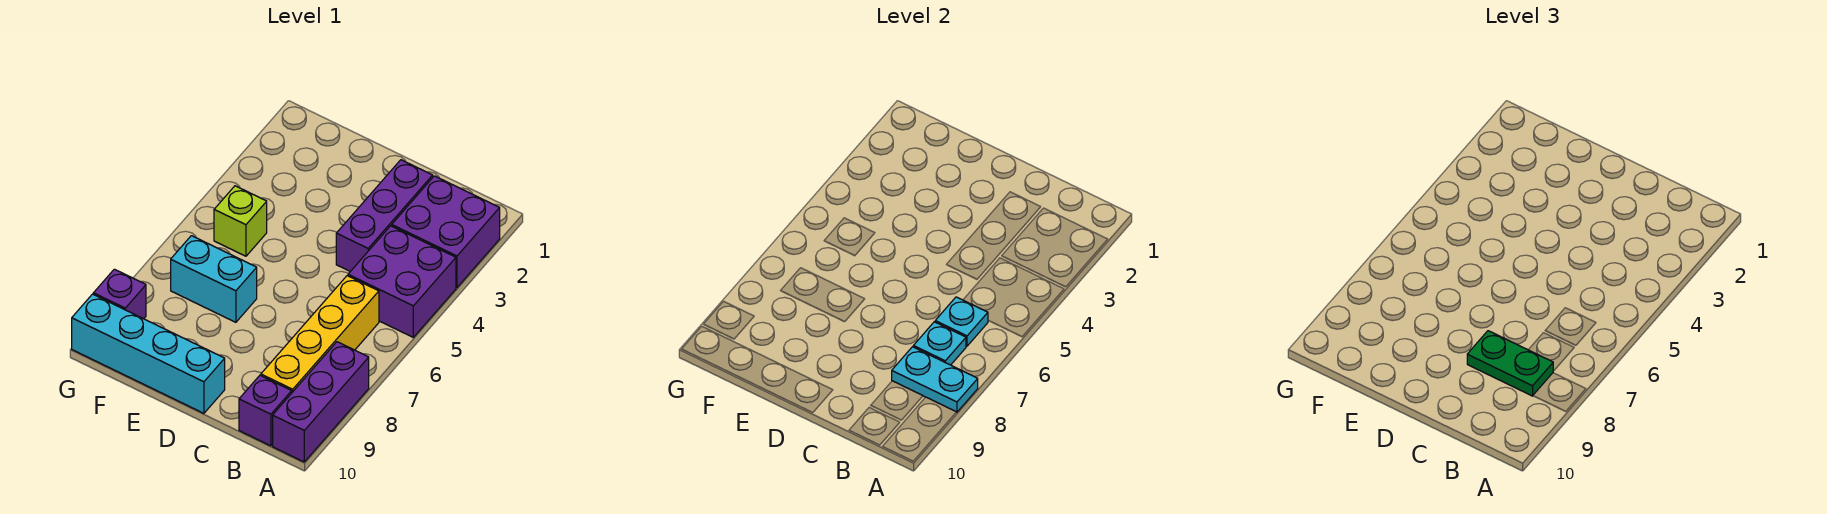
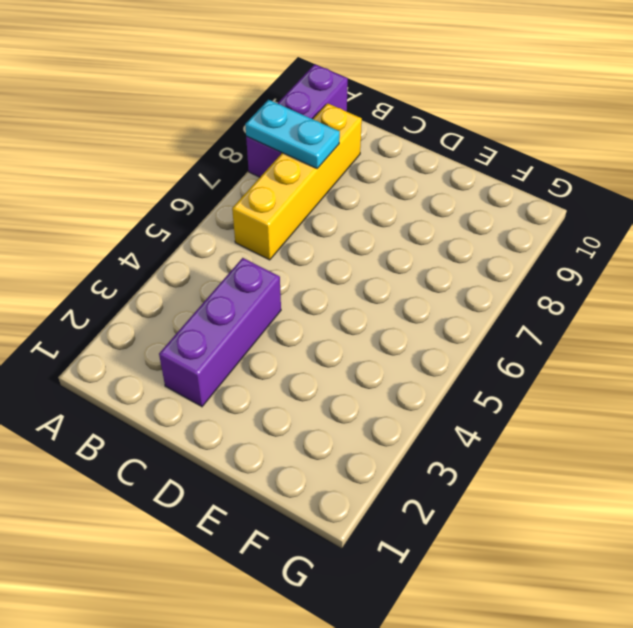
none -> purple brick A2:B3 level 1
none -> purple brick A4:B5 level 1
none -> purple brick B10 level 1

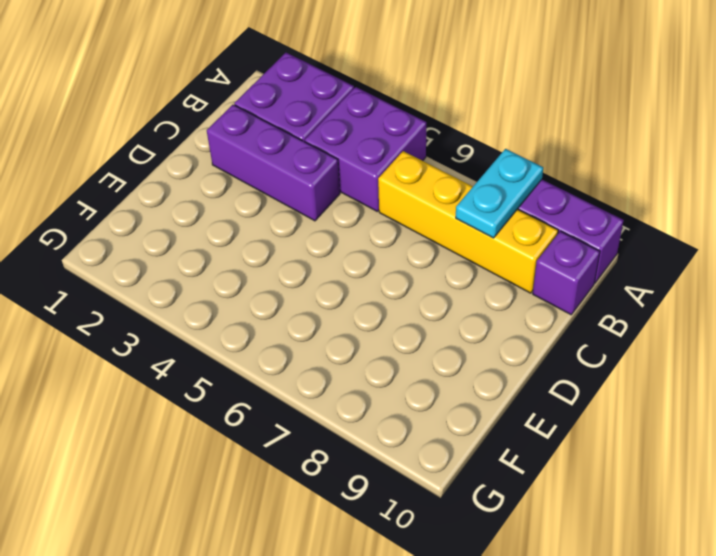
none -> cyan brick D10:G10 level 1
none -> cyan brick E7:F7 level 1
none -> lime brick F5 level 1

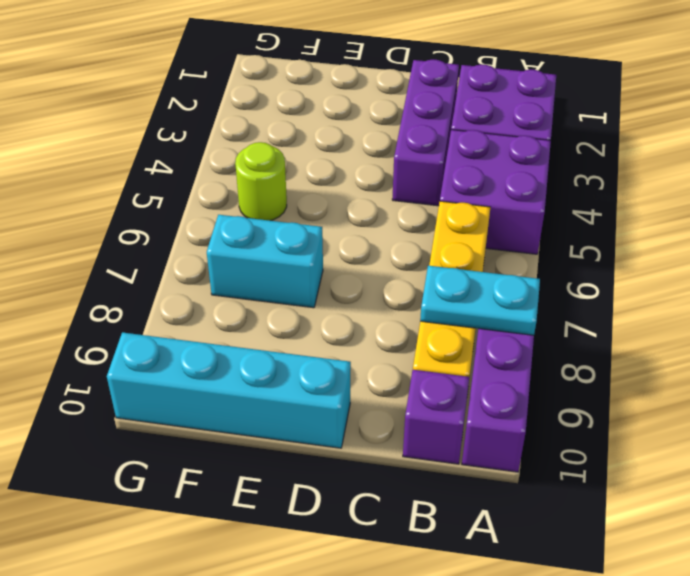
lime round brick F5 level 1 -> lime brick F5 level 1
none -> purple brick G9 level 1
none -> cyan plate B6 level 2
none -> cyan plate B7 level 2

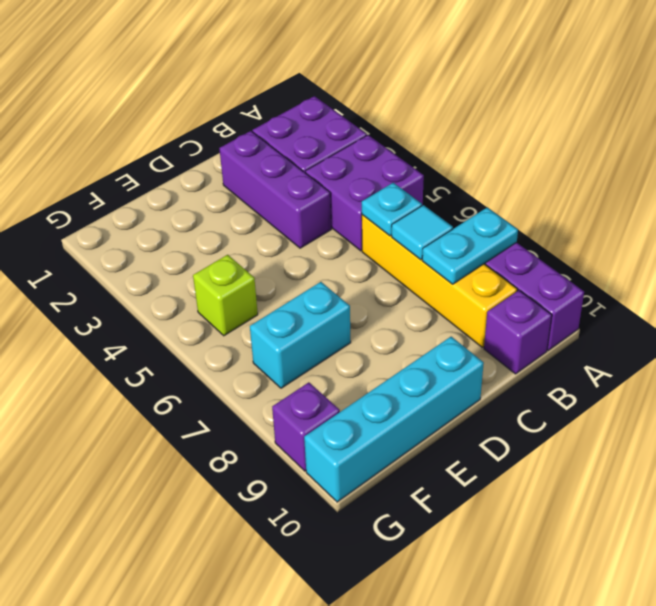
cyan tile B7 level 2 -> cyan plate B7 level 2
none -> green plate B8:C8 level 3

